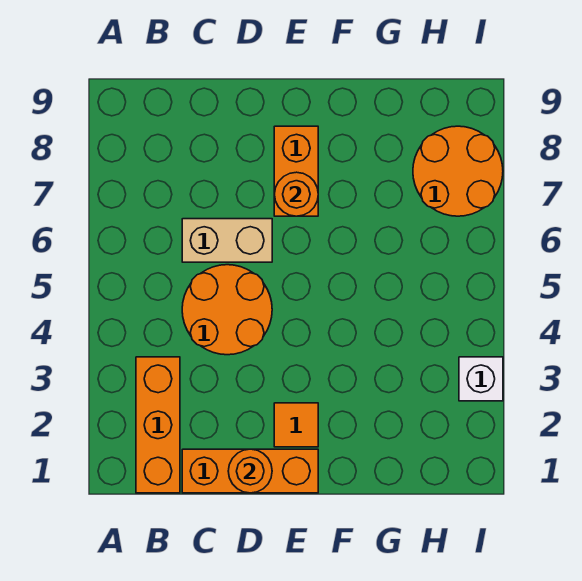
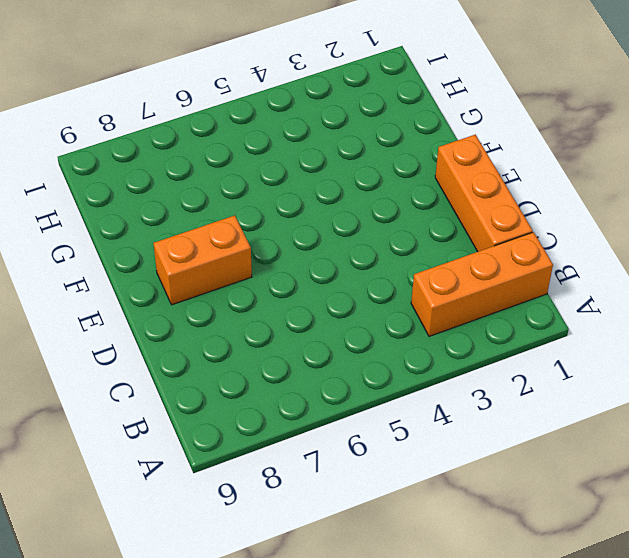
none -> orange round brick C4:D5 level 1
none -> tan brick C6:D6 level 1

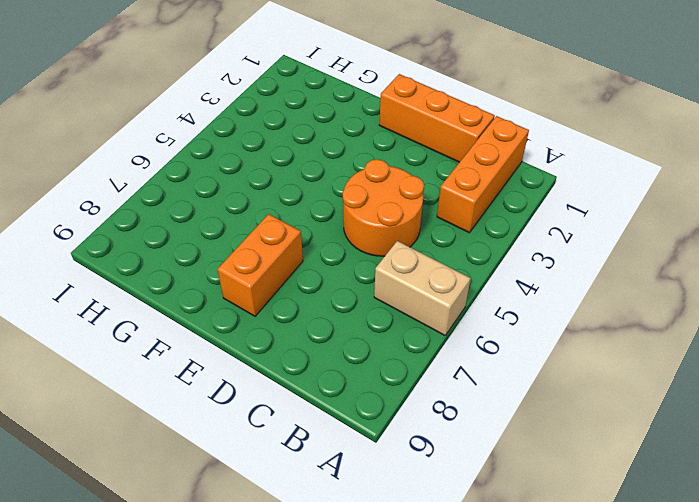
tan brick A6:B6 level 1 -> tan brick C6:D6 level 1
none -> orange tile E2 level 1
none -> orange round brick H7:I8 level 1

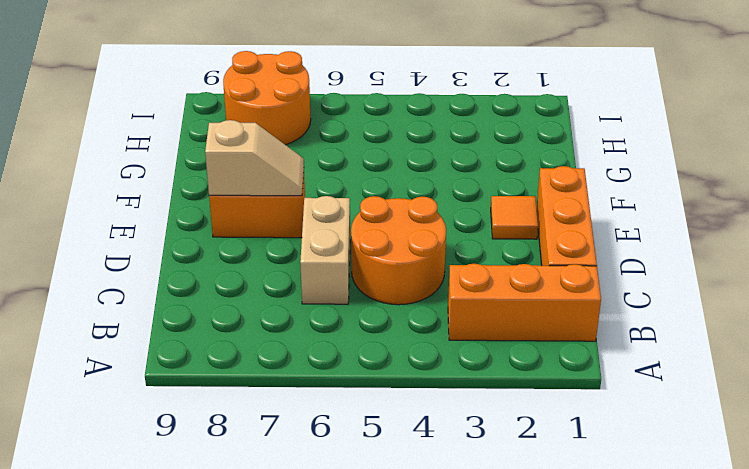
tan slope E7:E8 level 2 top 8 -> orange round brick E7 level 2
none -> white brick I3 level 1
none -> orange round brick D1 level 2

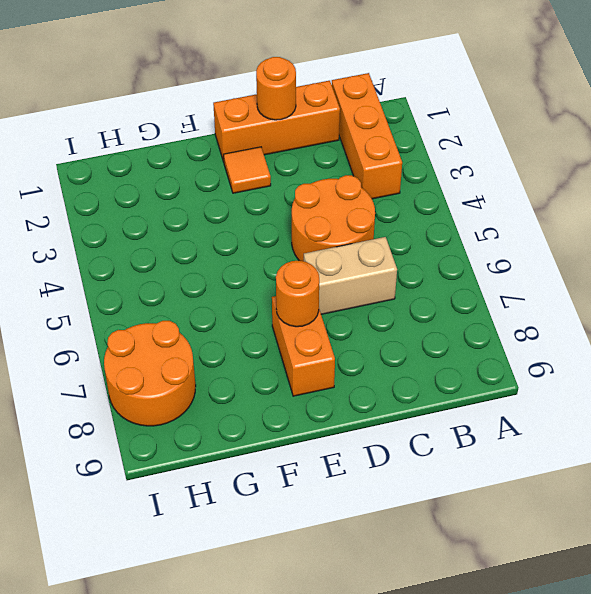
none -> white brick I3 level 1

